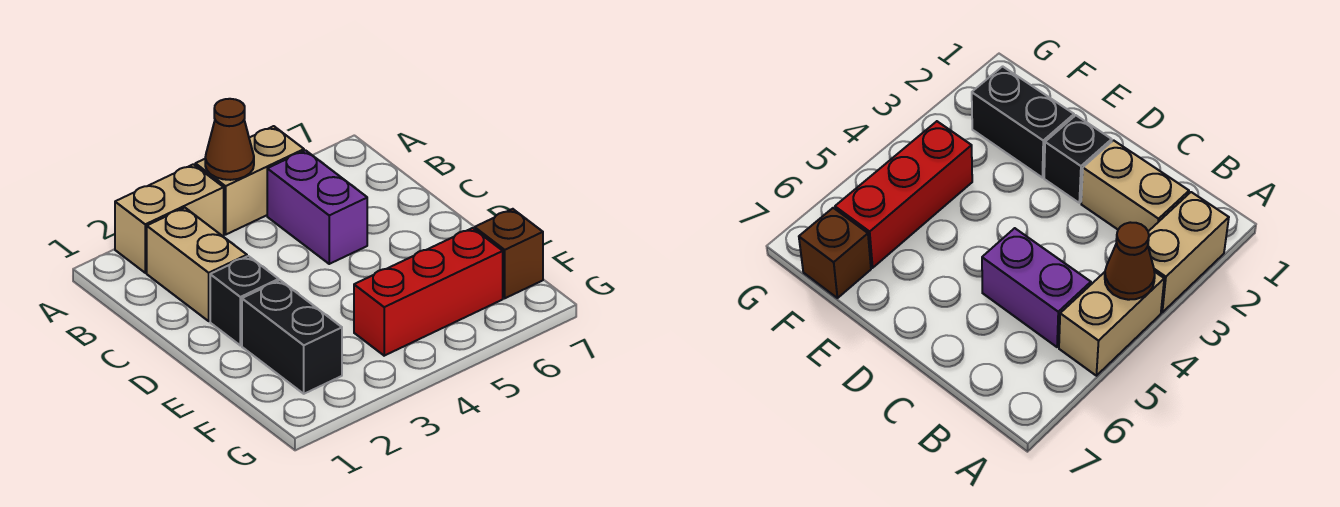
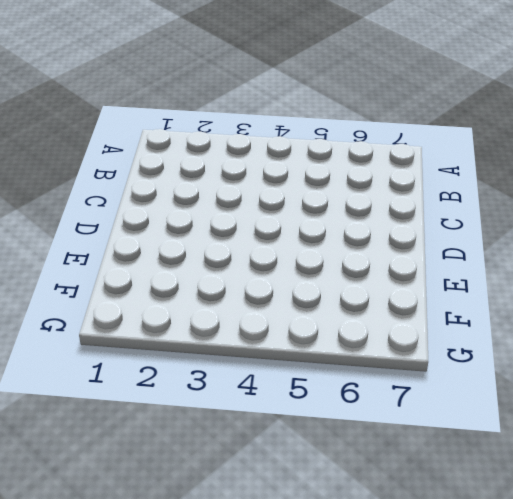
none -> tan brick A2:A3 level 1
none -> tan brick A4:A5 level 1

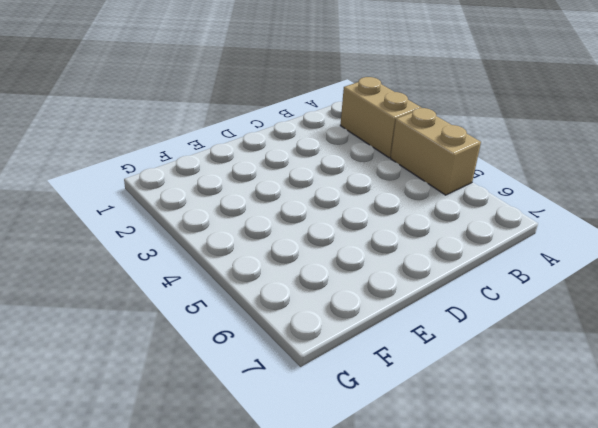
none -> tan brick B2:C2 level 1
none -> purple brick B5:C5 level 1

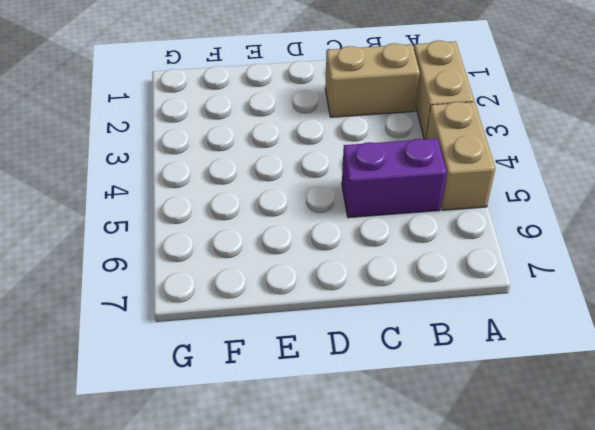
none -> black brick D2 level 1
none -> black brick E2:F2 level 1

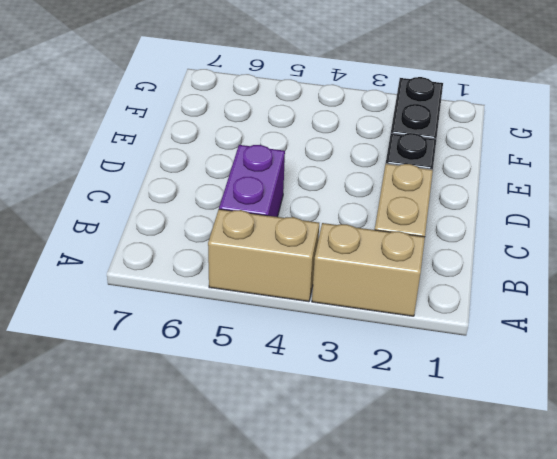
none -> red brick F4:F6 level 1
none -> brown brick F7 level 1

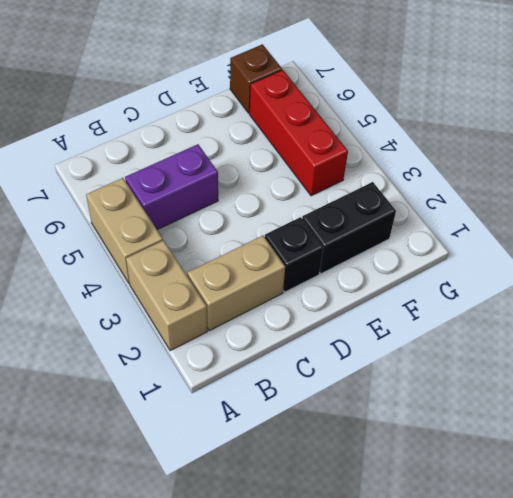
none -> brown cone A4 level 2

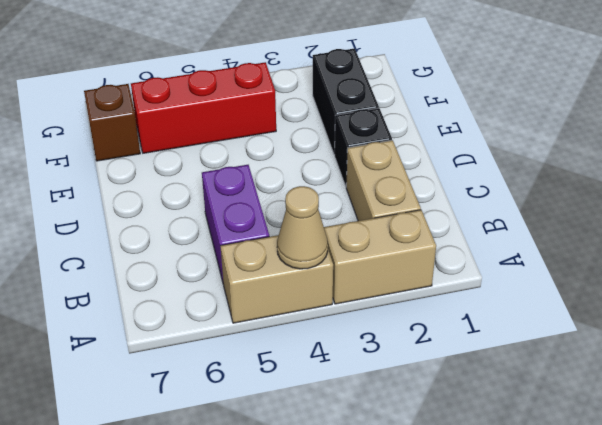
tan cone A4 level 2 -> brown cone A4 level 2

